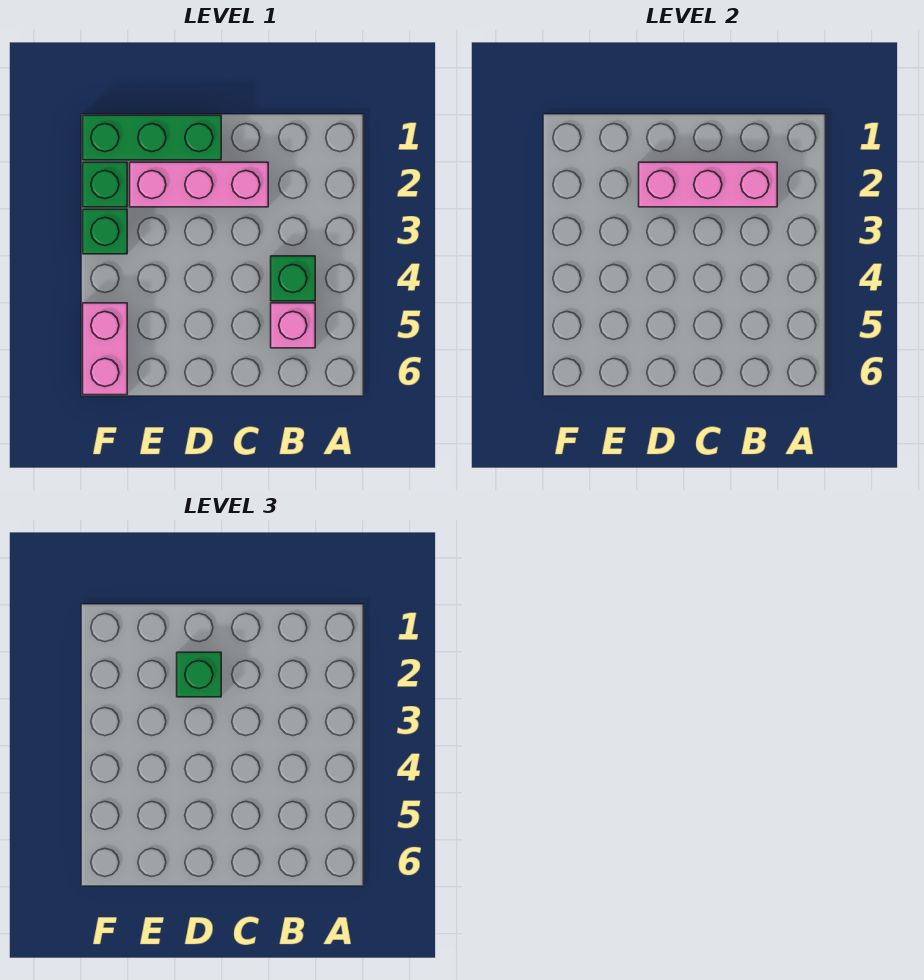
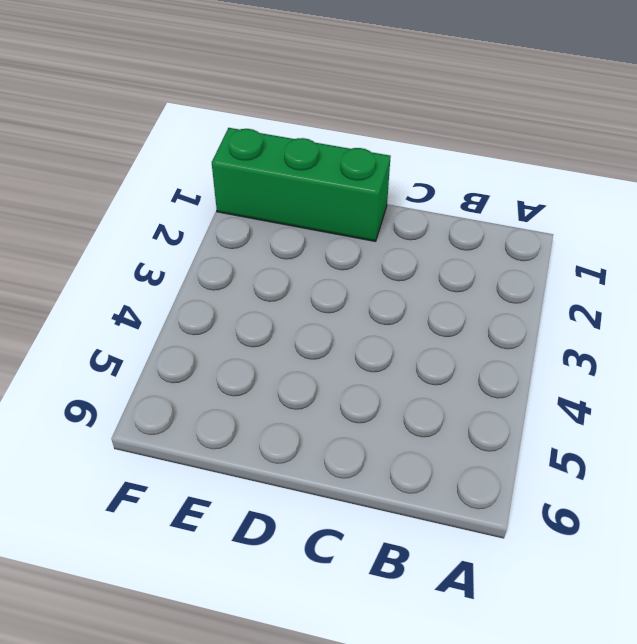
none -> green brick B4 level 1
none -> pink brick B5 level 1

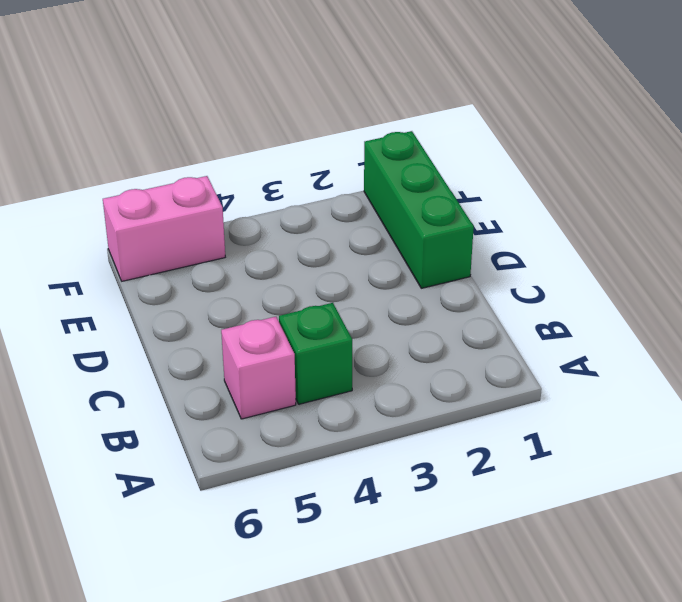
none -> pink brick C2:E2 level 1
none -> green brick F2 level 1

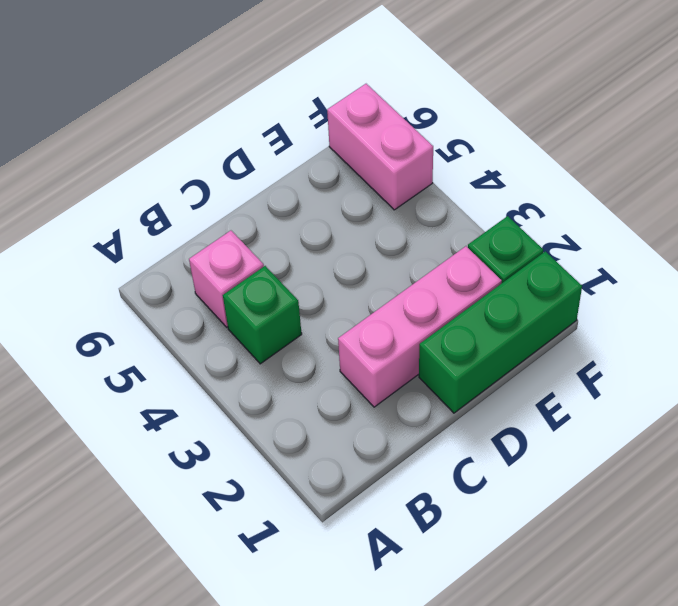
none -> green brick F3 level 1
none -> pink brick B2:D2 level 2

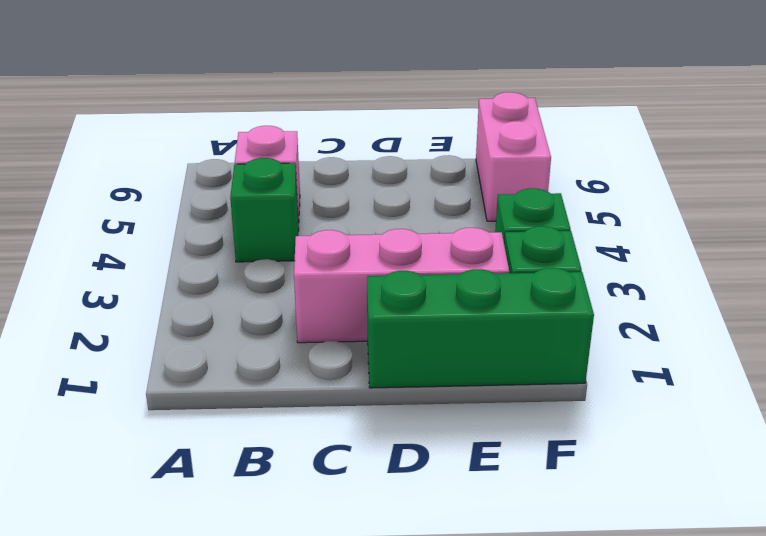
none -> pink brick B2:D2 level 2
none -> green brick D2 level 3

